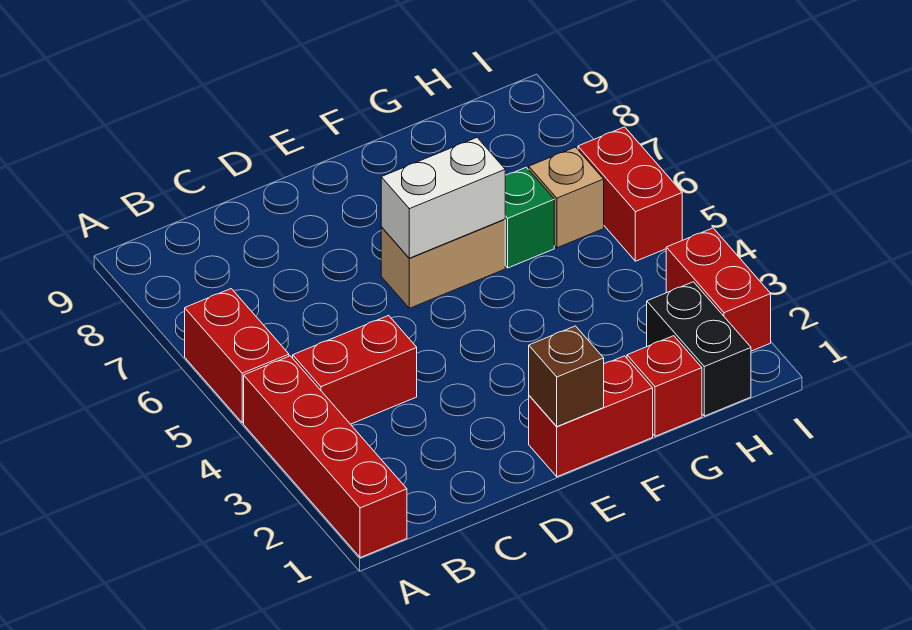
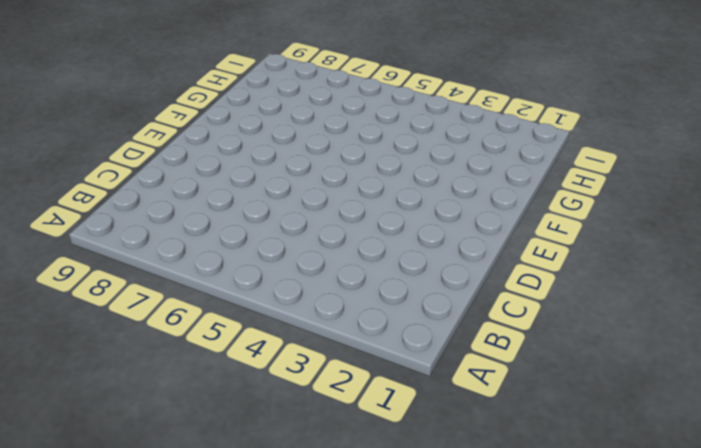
none -> red brick A1:A4 level 1
none -> red brick A5:A6 level 1
none -> red brick B4:C4 level 1

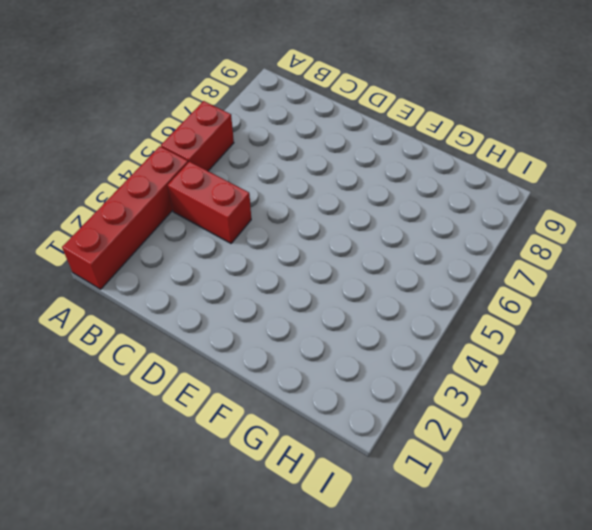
none -> red brick E1:F1 level 1
none -> tan brick E6:F6 level 1
none -> red brick G1 level 1

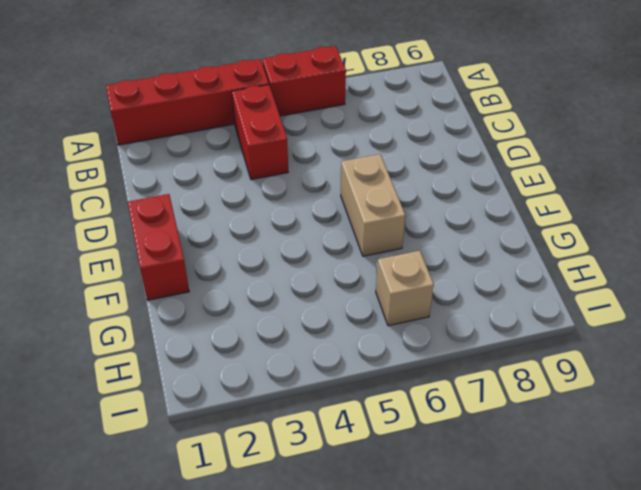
none -> red brick G1 level 1
none -> green brick G6 level 1
none -> black brick H1:H2 level 1

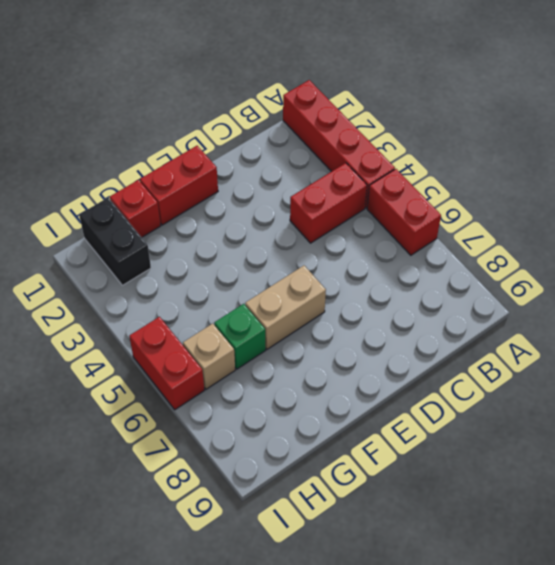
none -> red brick I2:I3 level 1
none -> brown brick E1 level 2
none -> white brick E6:F6 level 2

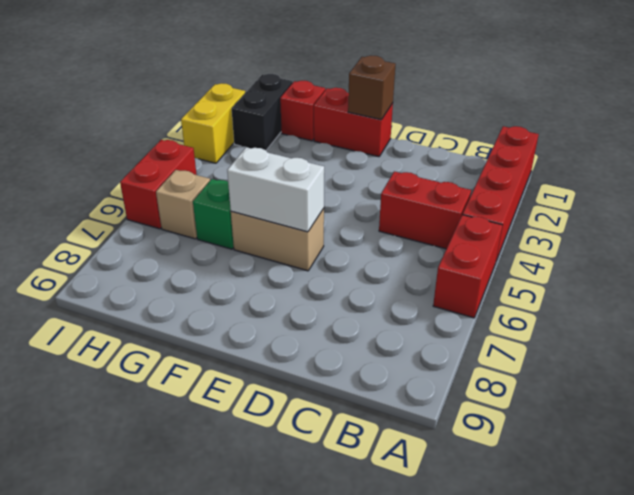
yellow brick I2:I3 level 1 -> red brick I2:I3 level 1

